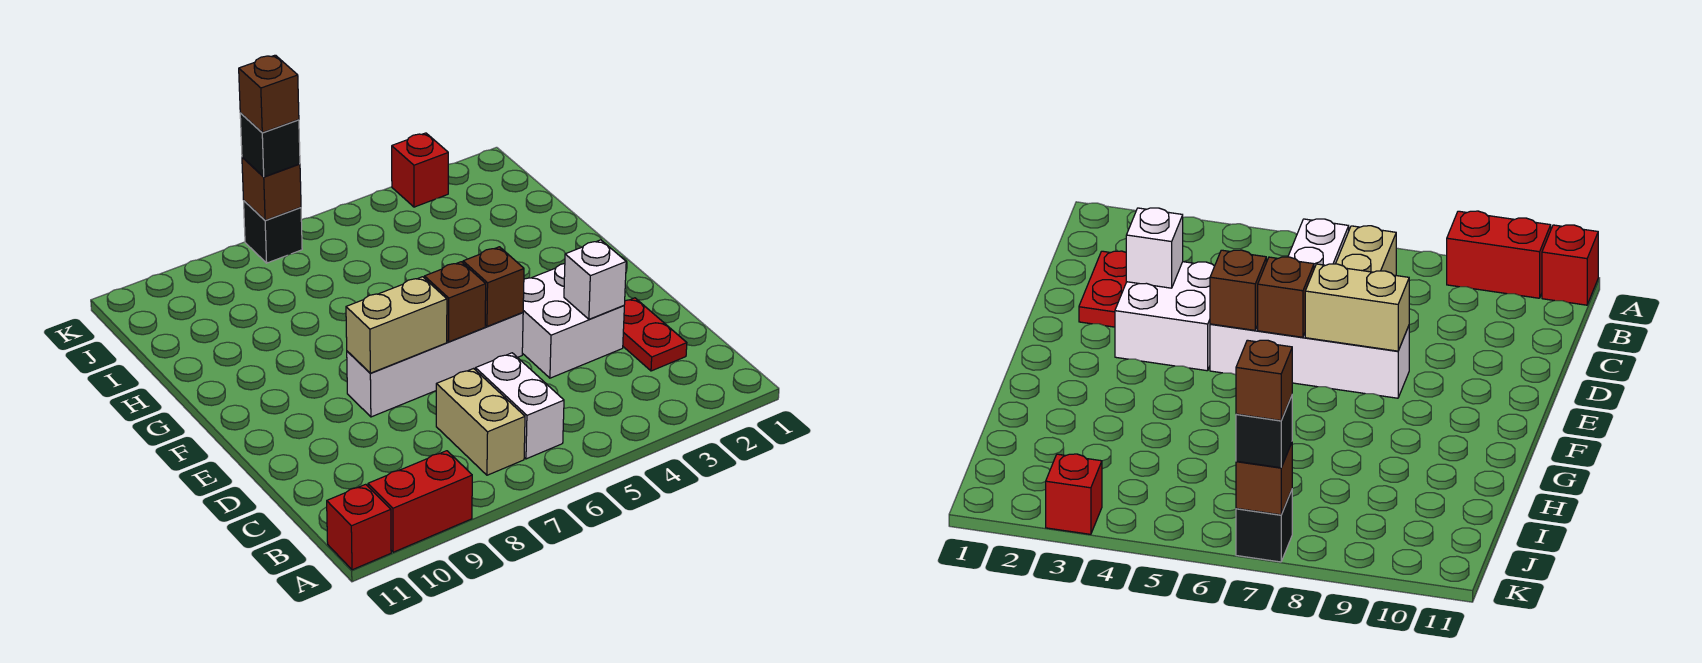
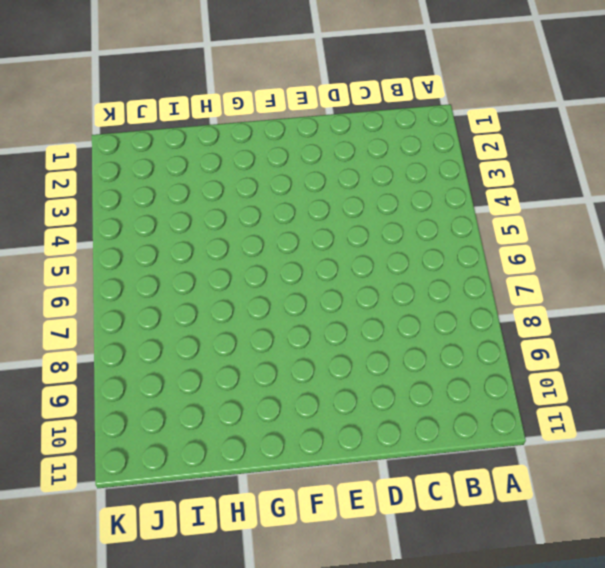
none -> red brick A9:A10 level 1
none -> red brick A11 level 1
none -> white brick B6:C6 level 1

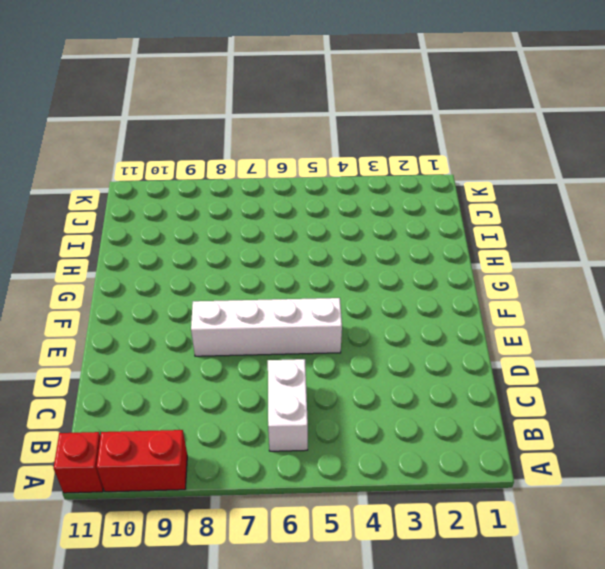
none -> tan brick B7:C7 level 1
none -> red plate C2:D2 level 1
none -> white brick D3:E4 level 1

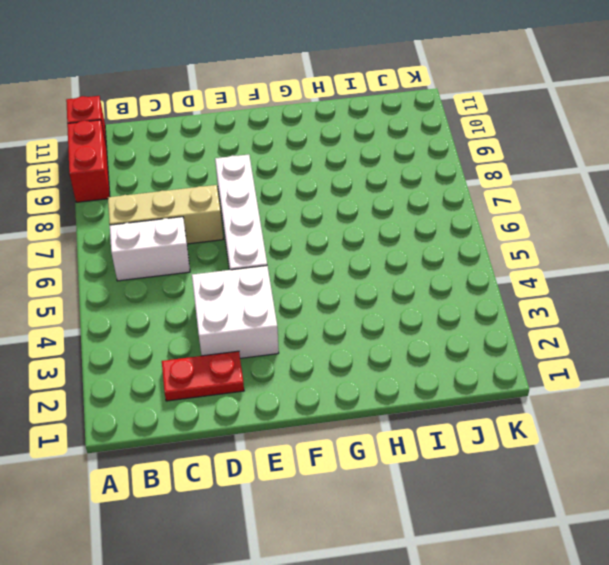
tan brick B7:D7 level 1 -> tan brick B7:C7 level 1
none -> red brick K3 level 1
none -> black brick K7 level 1
none -> white brick D3 level 2

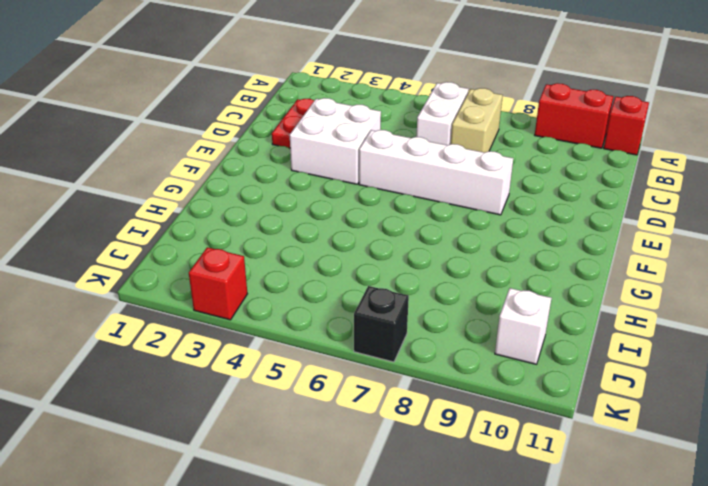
white brick J10 level 1 -> white brick D3 level 2
none -> brown brick E5 level 2
none -> brown brick E6 level 2
none -> tan brick E7:E8 level 2

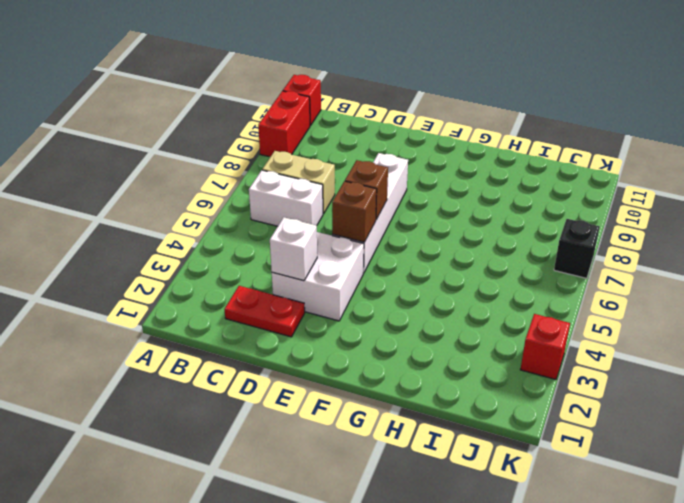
none -> tan brick E7:E8 level 2
none -> brown brick K7 level 2
none -> black brick K7 level 3

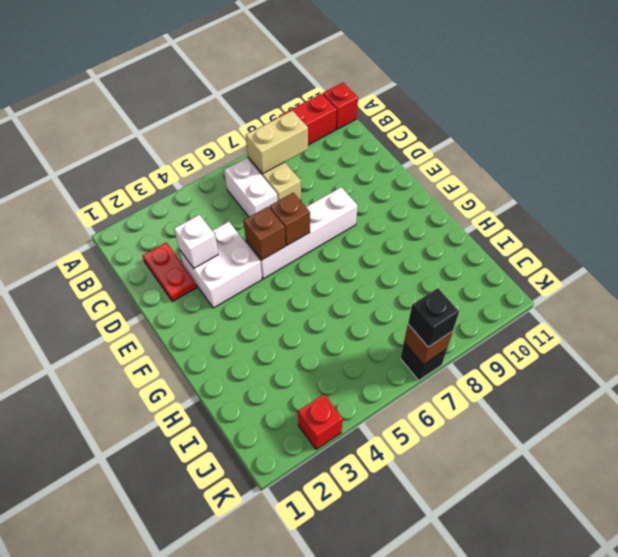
tan brick B7:B8 level 2 -> tan brick E7:E8 level 2
none -> brown brick K7 level 4

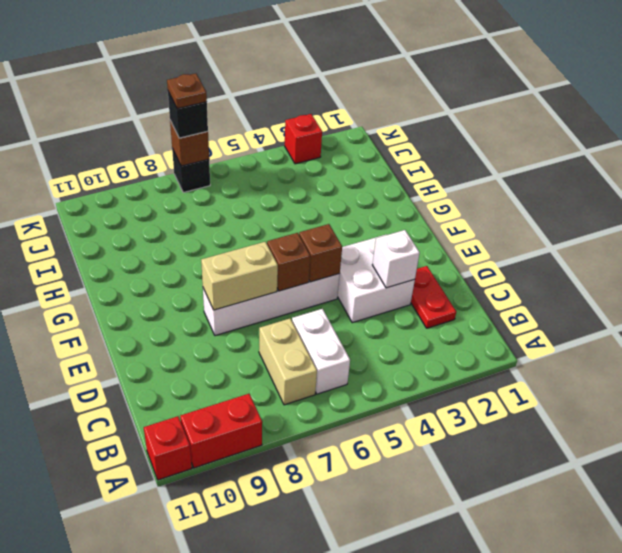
brown plate K7 level 4 -> brown brick K7 level 4

